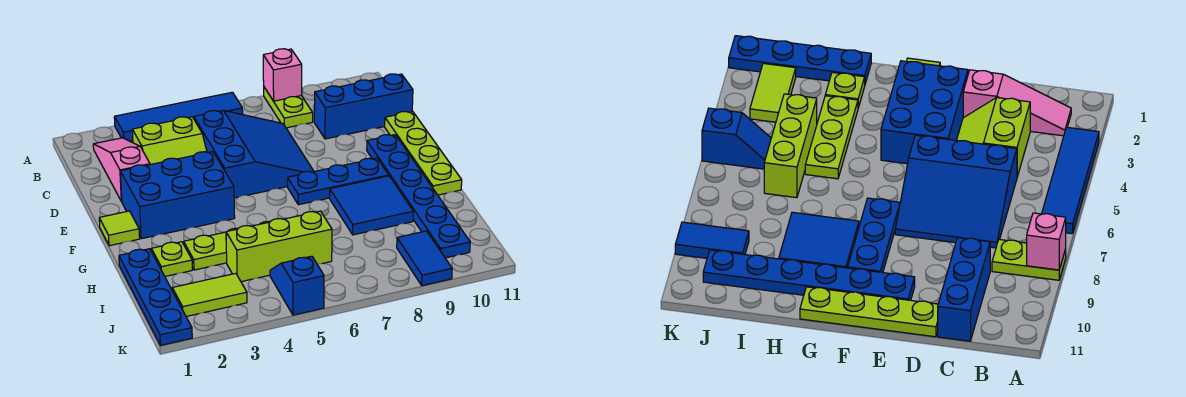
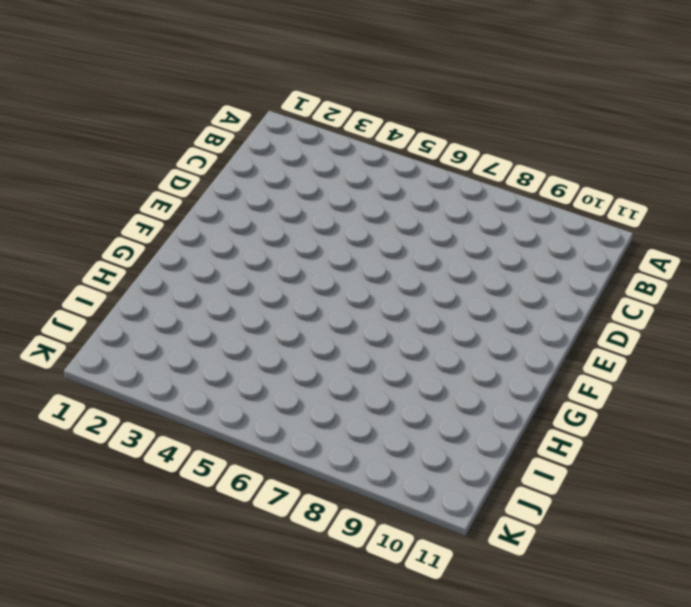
none -> blue tile A3:A6 level 1
none -> lime plate A8:B8 level 1
none -> pink slope B2:D2 level 1 top D

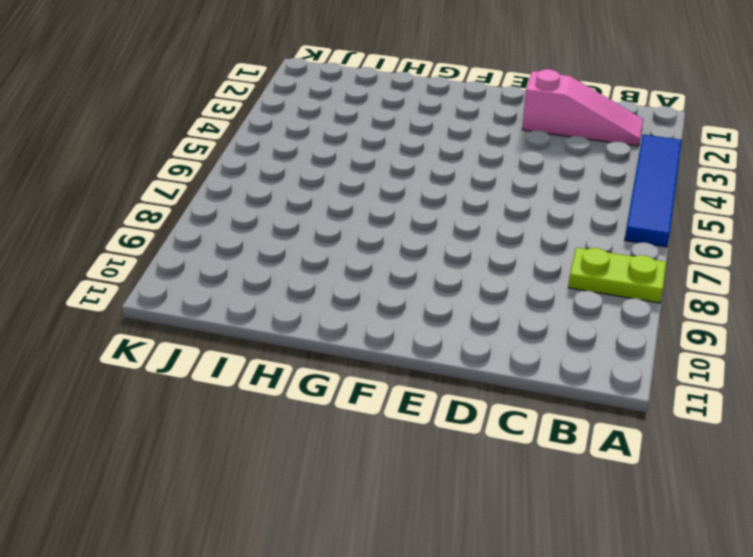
none -> lime slope C3:D4 level 1 top C
none -> blue slope C5:E7 level 1 top 5
none -> blue brick C9:C11 level 1

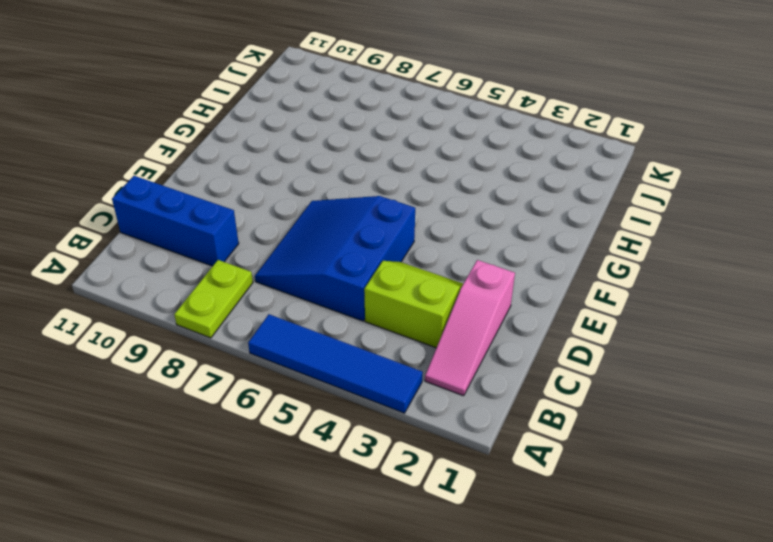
none -> lime plate D11:G11 level 1
none -> blue brick E2:F4 level 1
none -> blue plate E10:J10 level 1

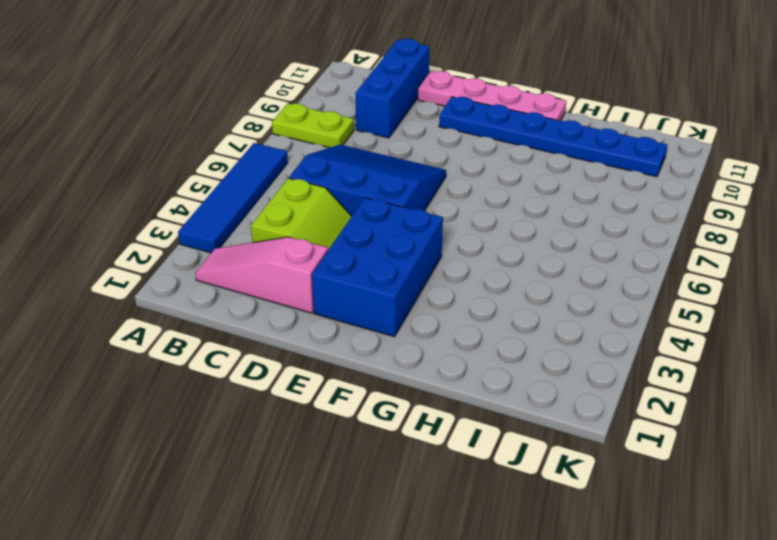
pink plate D11:G11 level 1 -> lime plate D11:G11 level 1
none -> lime tile F1 level 1
none -> blue plate F7:F9 level 1
none -> blue tile G8:H9 level 1

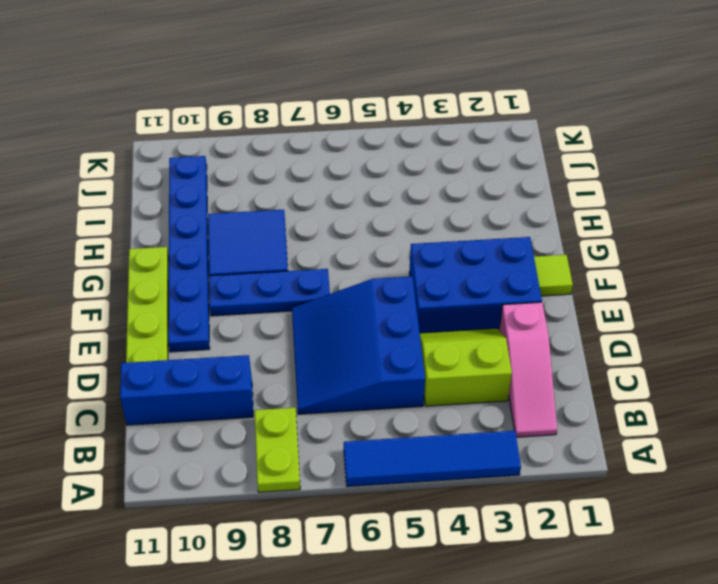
none -> blue plate H1:K1 level 1
none -> lime plate H2 level 1
none -> lime plate H3:H5 level 1

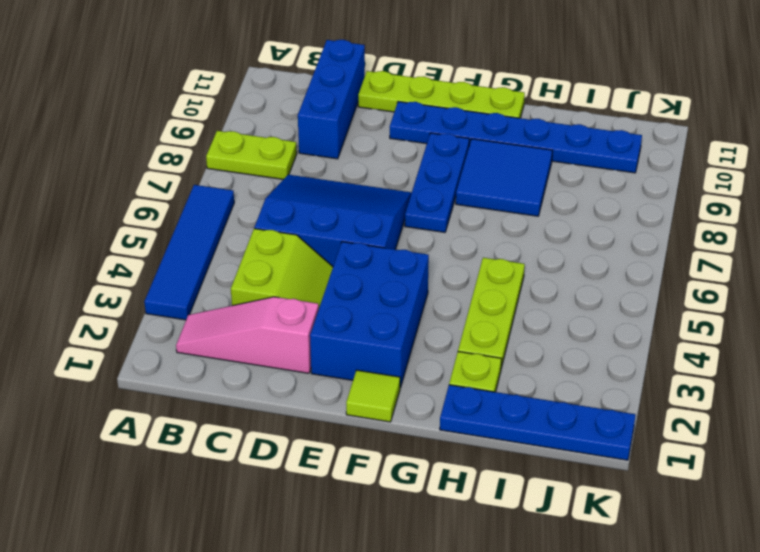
none -> lime brick I4:I6 level 1
none -> lime tile J2:J3 level 1
none -> blue slope J5:K5 level 1 top K

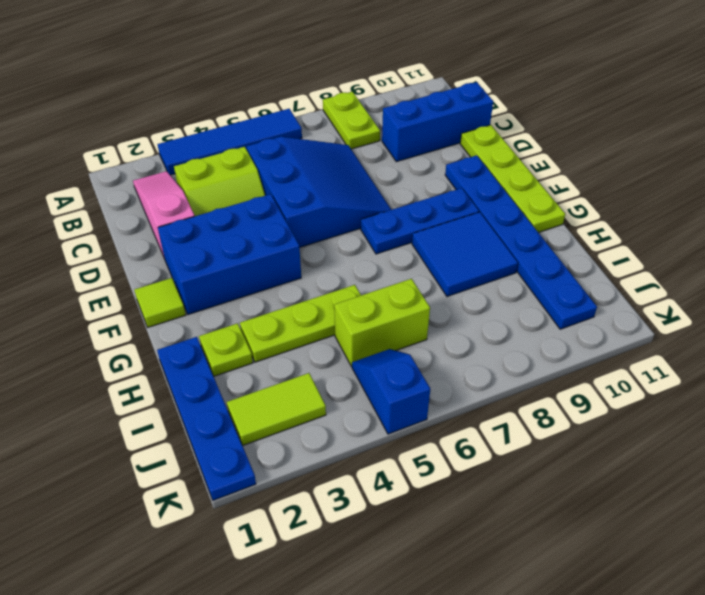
lime brick I5:I6 level 1 -> lime brick I4:I6 level 1
none -> blue tile J9:K9 level 1
none -> pink brick A8 level 2

